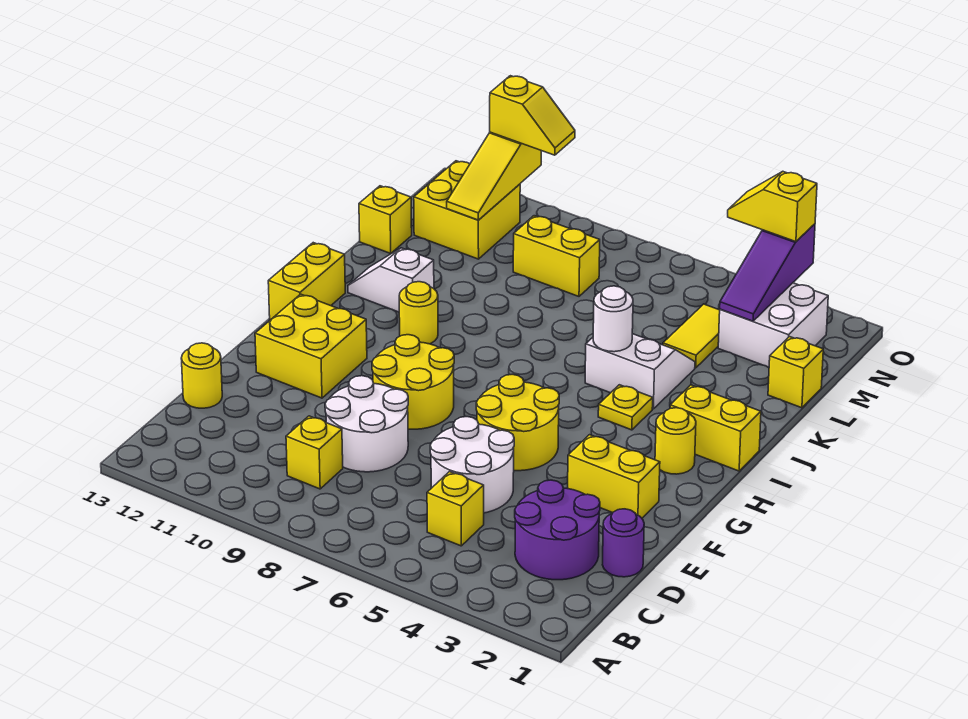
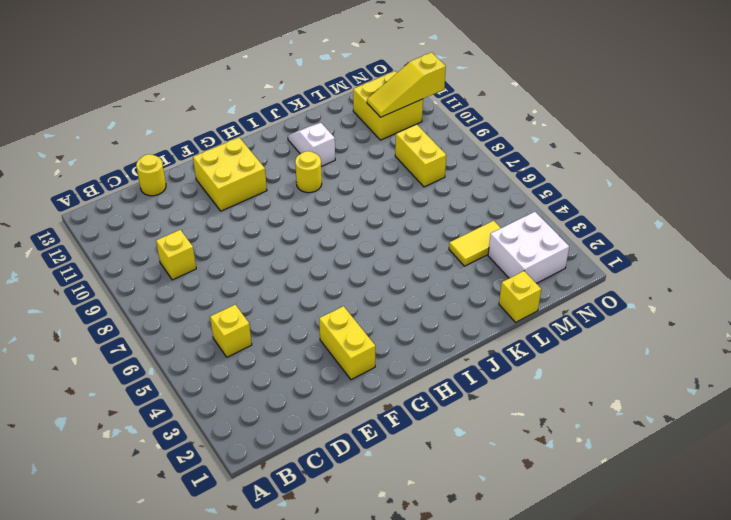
none -> purple round brick C2:D3 level 1
none -> purple round brick D1 level 1
none -> white round brick D5:E6 level 1

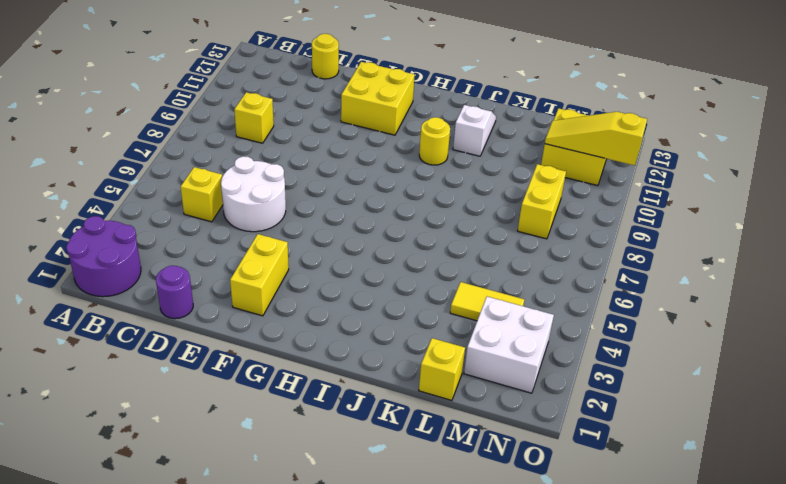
purple round brick A1:B2 level 1 -> purple round brick C2:D3 level 1
none -> white round brick D8:E9 level 1
none -> yellow round brick F5:G6 level 1
none -> yellow round brick F8:G9 level 1

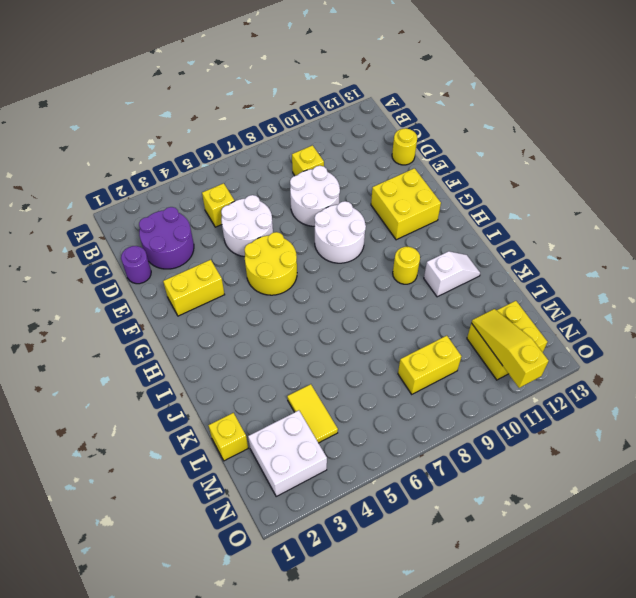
white round brick F8:G9 level 1 -> yellow round brick F8:G9 level 1
none -> yellow round brick H2 level 1
none -> yellow brick H13:I13 level 1
none -> yellow brick I1:I2 level 1

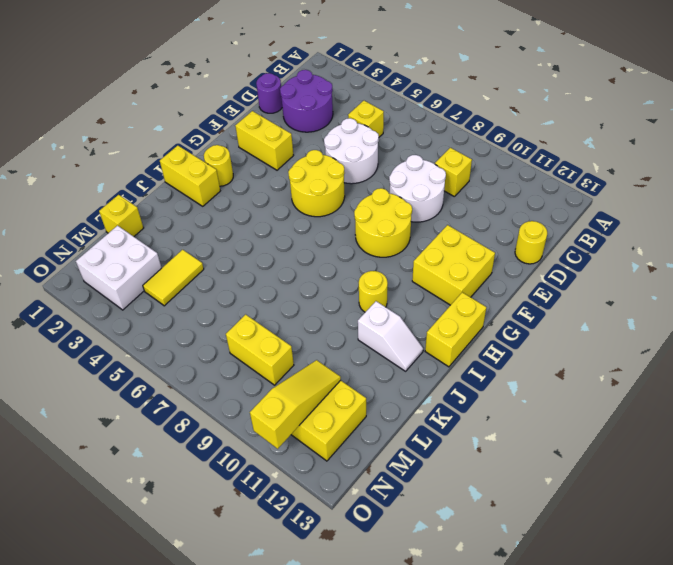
none -> yellow plate I4 level 1
none -> white slope J4:K5 level 1 top J
none -> yellow brick L13 level 1

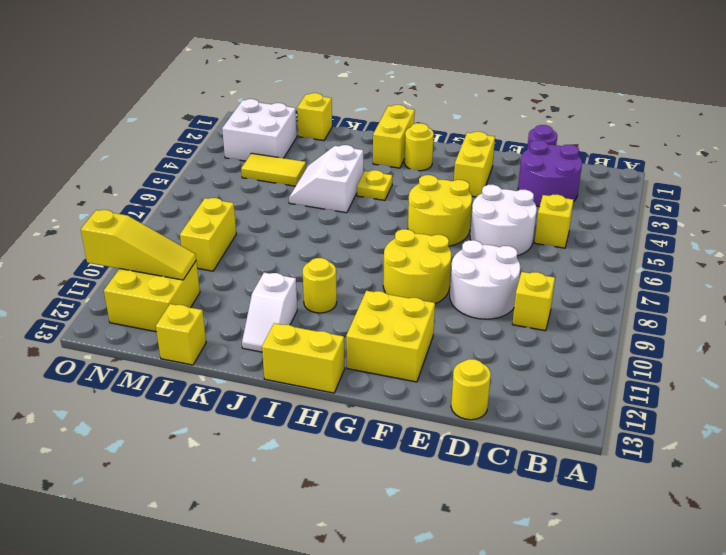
none -> white round brick J5 level 2
none -> purple slope M3:O3 level 2 top O
none -> yellow slope O3:O4 level 3 top 3

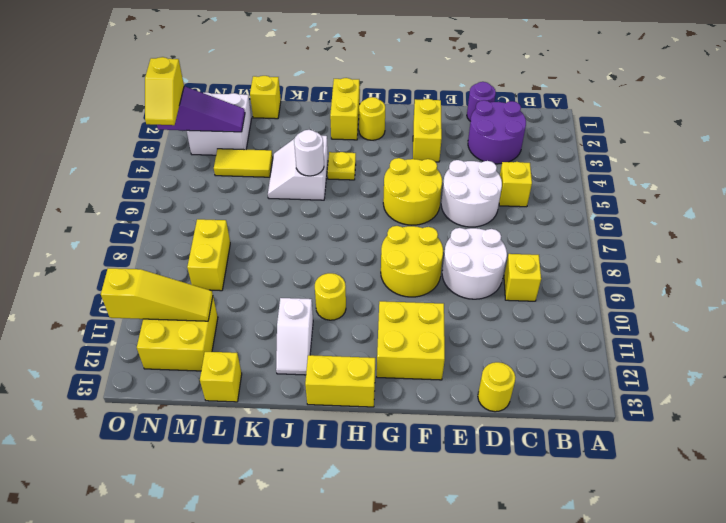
none -> yellow slope O10:O11 level 3 top 11

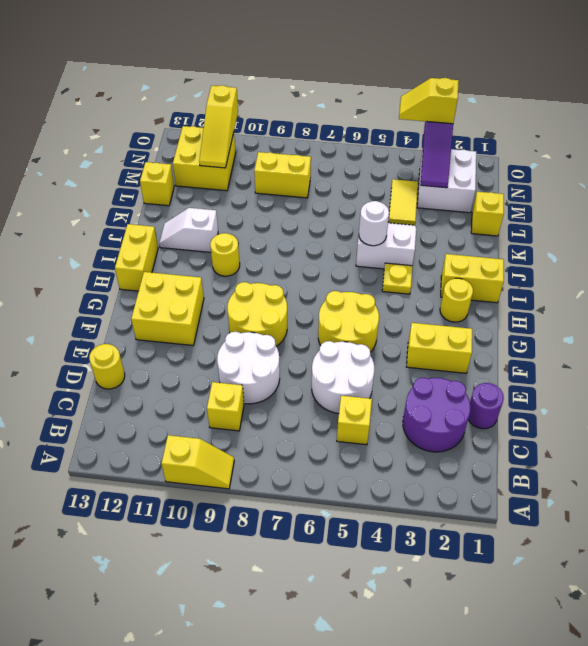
yellow slope A9:A10 level 1 top 10 -> yellow slope O10:O11 level 3 top 11

